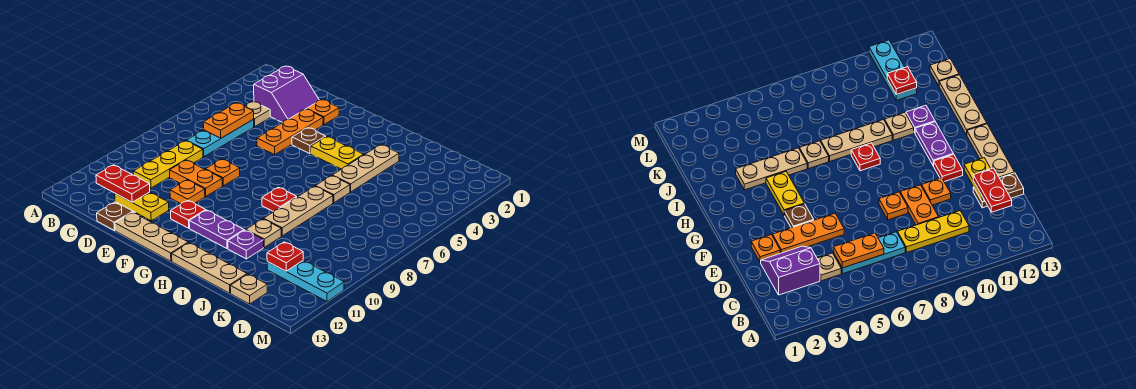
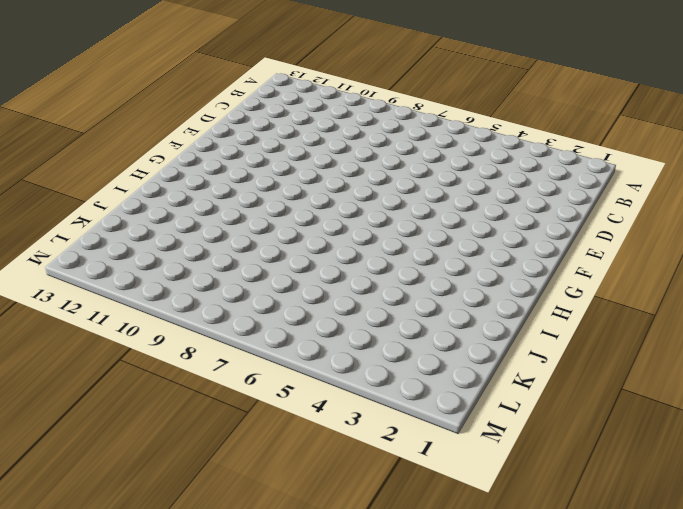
none -> purple slope C2:D3 level 1 top C
none -> tan plate C4 level 1
none -> cyan plate C5:C7 level 1

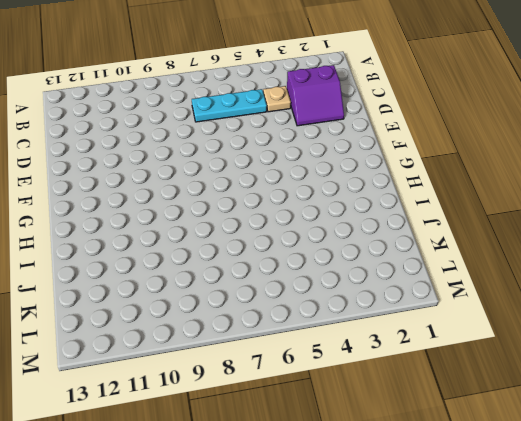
none -> yellow plate C8:C10 level 1
none -> orange plate D9:E9 level 1
none -> brown plate D12:D13 level 1

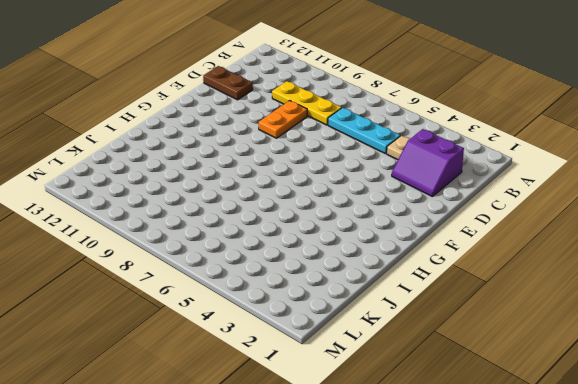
none -> orange plate E2 level 1
none -> orange plate E3:E5 level 1
none -> orange plate E8 level 1

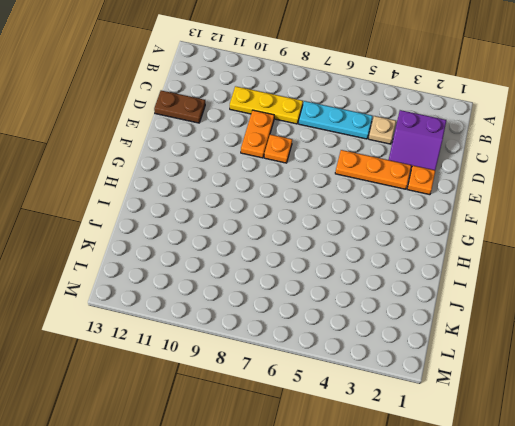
none -> orange plate E10 level 1
none -> tan plate E13:G13 level 1
none -> brown plate F4 level 1

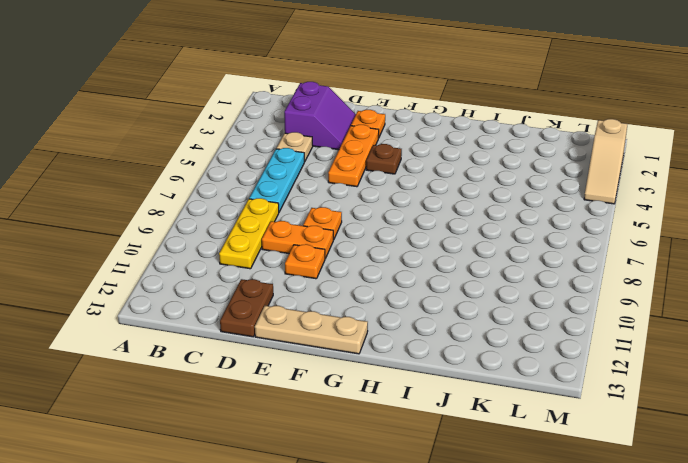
tan slope M2:M4 level 1 top 2 -> none
none -> red plate F11 level 1
none -> yellow plate G4:H4 level 1
none -> purple plate G11:H11 level 1

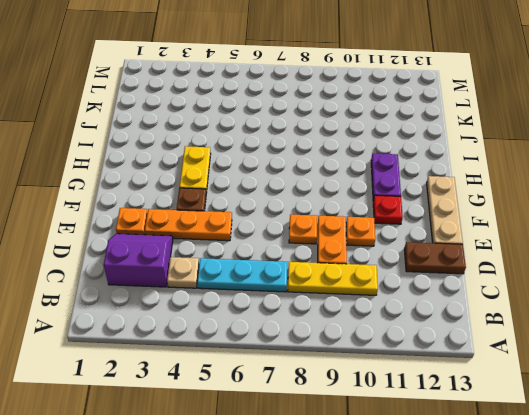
none -> red plate H8 level 1
none -> tan plate H13:J13 level 1
none -> tan plate I3:I5 level 1

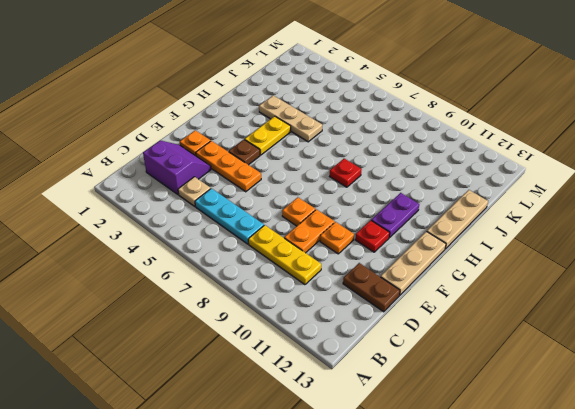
none -> tan plate I6 level 1
none -> tan plate I7:I9 level 1
none -> tan plate I10 level 1

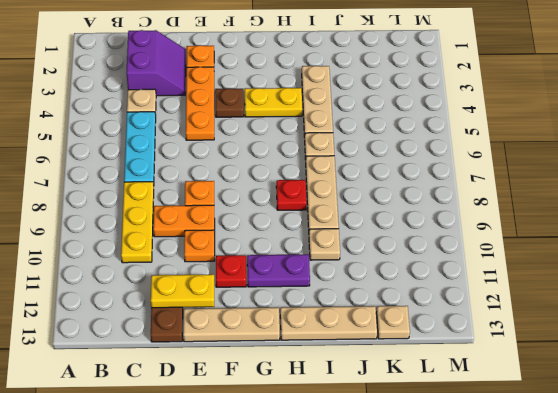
none -> purple plate I11 level 1
none -> cyan plate K11:M11 level 1
none -> orange plate C5:C6 level 2

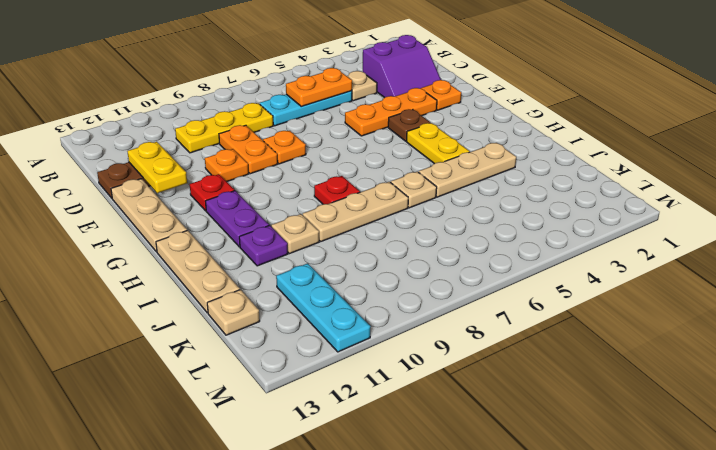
none -> red plate K11 level 2
none -> red plate C12:D12 level 3

